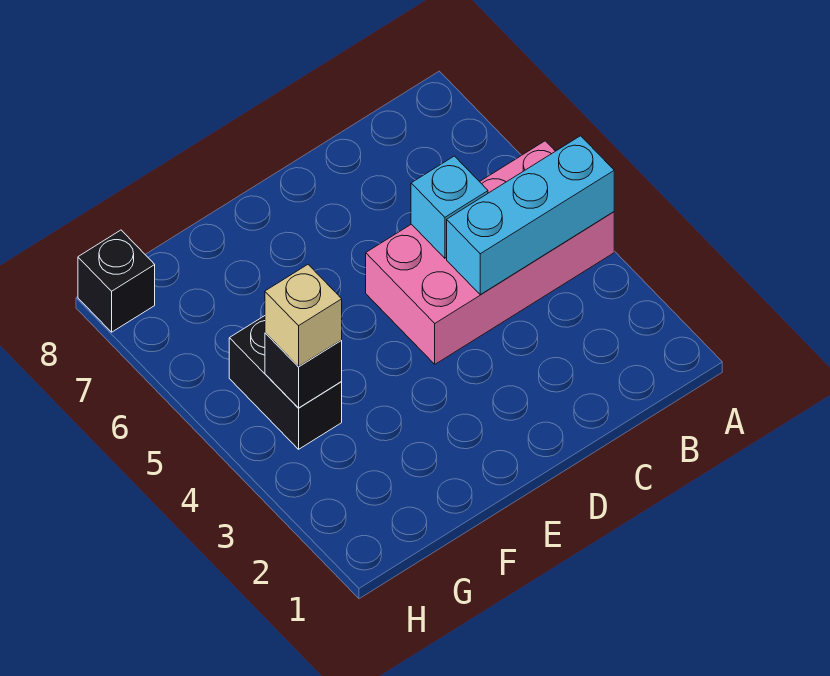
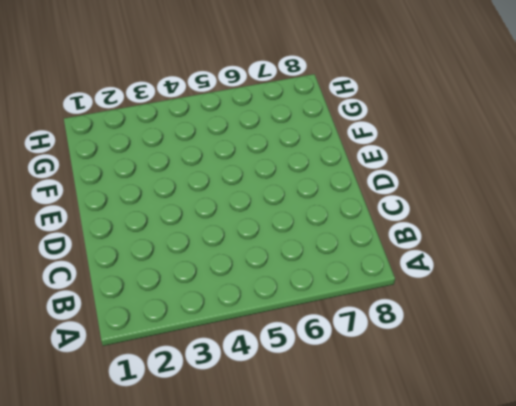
none -> pink brick A4:D5 level 1
none -> black brick G4:G5 level 1

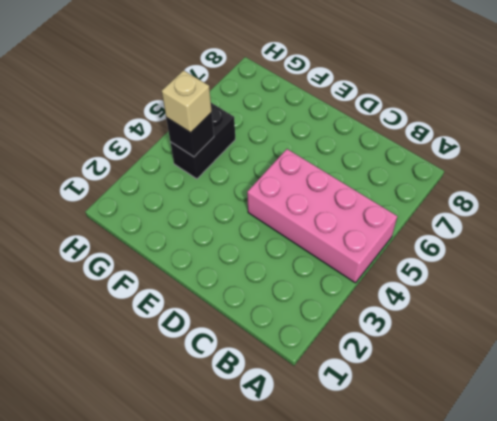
none -> black brick H8 level 1
none -> cyan brick A4:C4 level 2

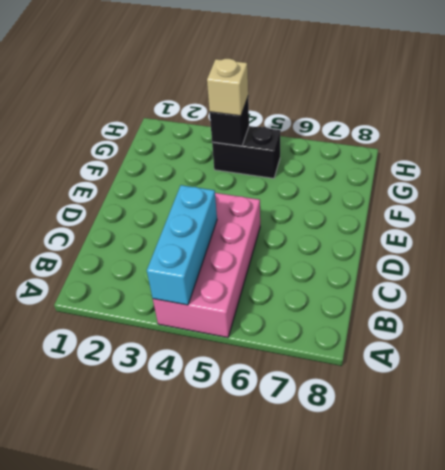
none -> black brick H8 level 1
none -> cyan brick C5 level 2

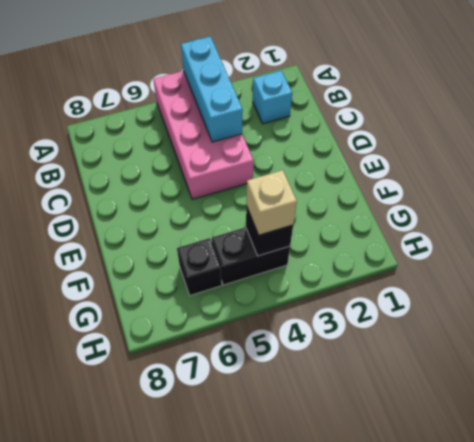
cyan brick B2 level 1 -> cyan brick C5 level 2
black brick G6 level 1 -> black brick H8 level 1

